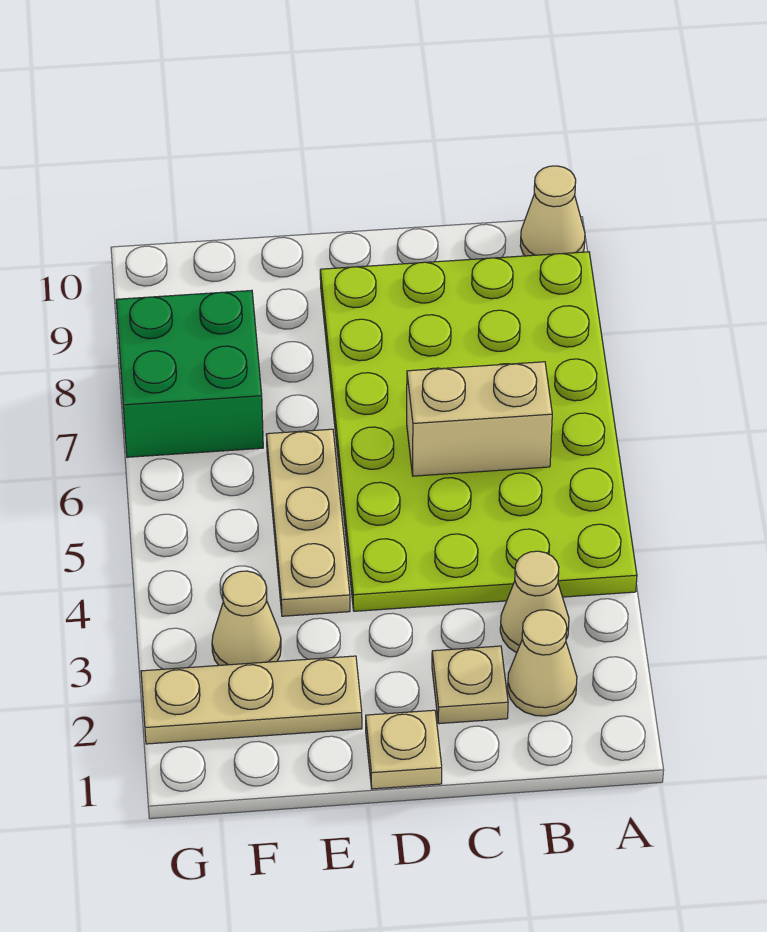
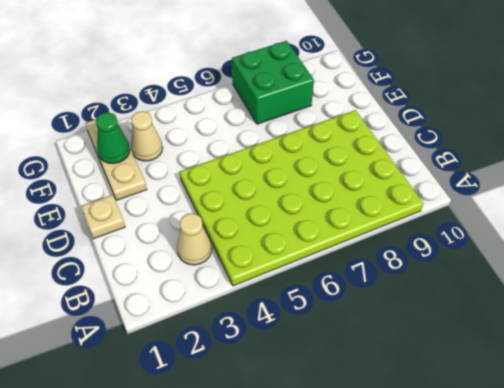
green cone F2 level 2 -> none
none -> tan cone A10 level 1
none -> tan cone B2 level 1

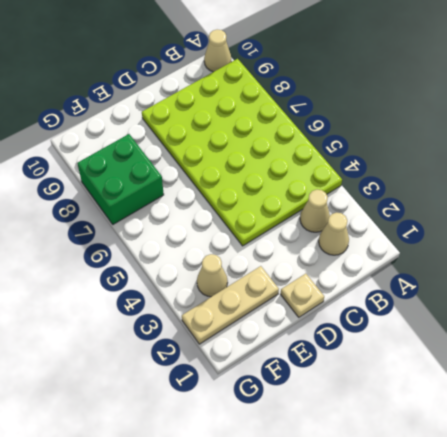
none -> tan plate C2 level 1
none -> tan plate E4:E6 level 1

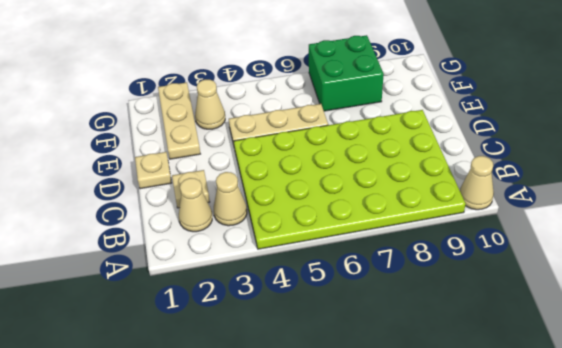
none -> tan brick B6:C6 level 2

